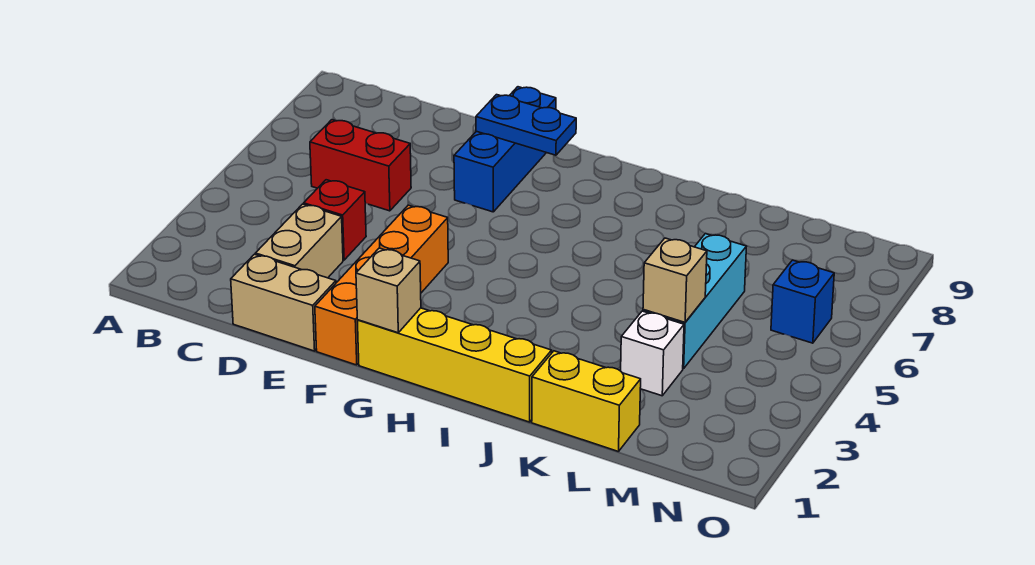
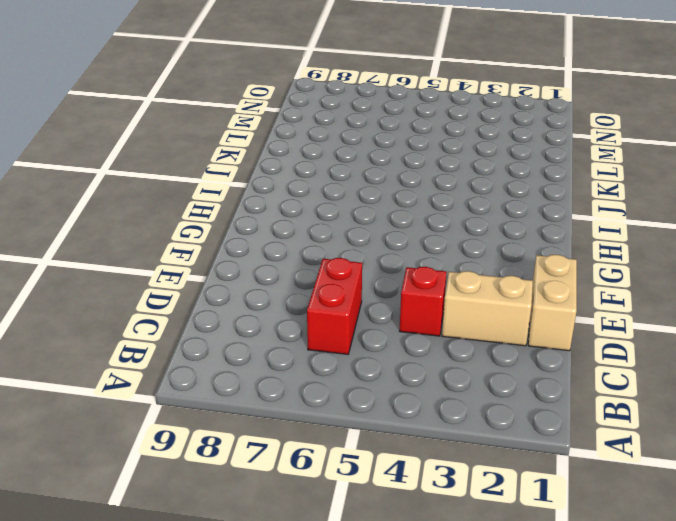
none -> orange brick F1:F4 level 1
none -> blue brick F7:F9 level 1
none -> yellow brick G1:J1 level 1

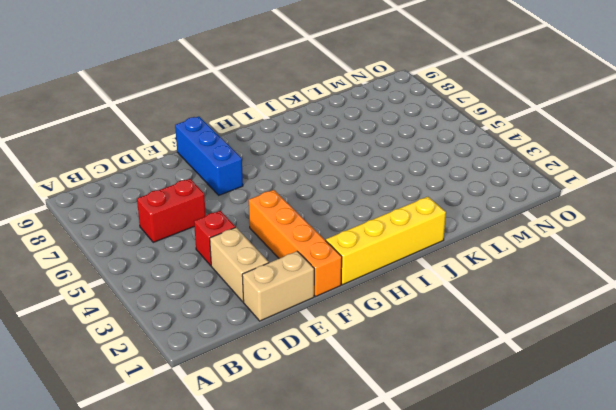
none -> yellow brick K1:L1 level 1
none -> white brick L3 level 1
none -> cyan brick L4:L6 level 1

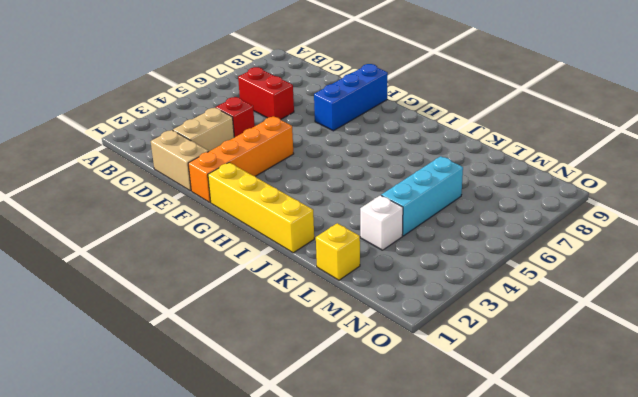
yellow brick L1 level 1 -> yellow brick K1:L1 level 1
none -> blue brick N6 level 1
none -> blue plate F8:G8 level 2
none -> tan brick G1 level 2

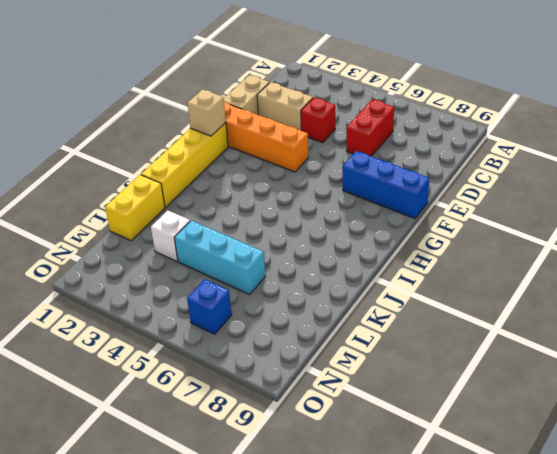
none -> blue plate F8:G8 level 2
none -> tan brick L4 level 2

